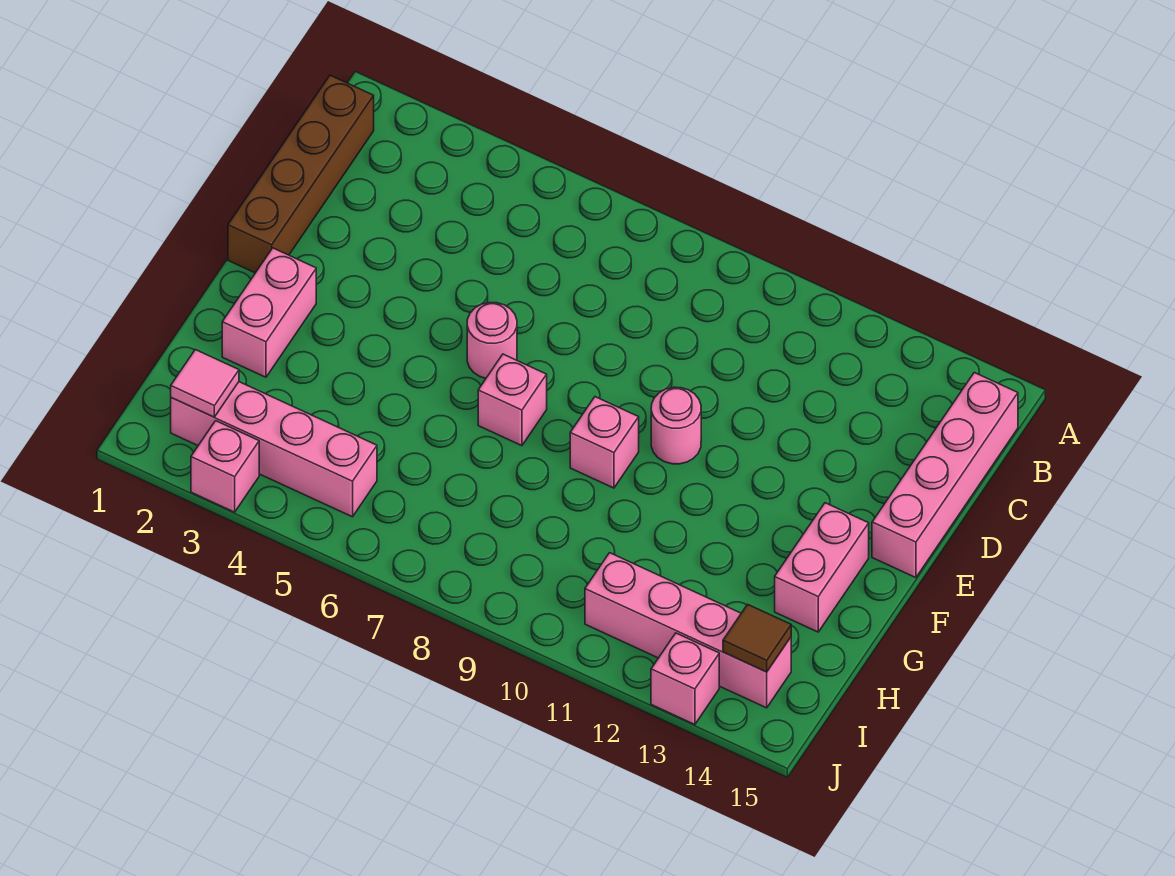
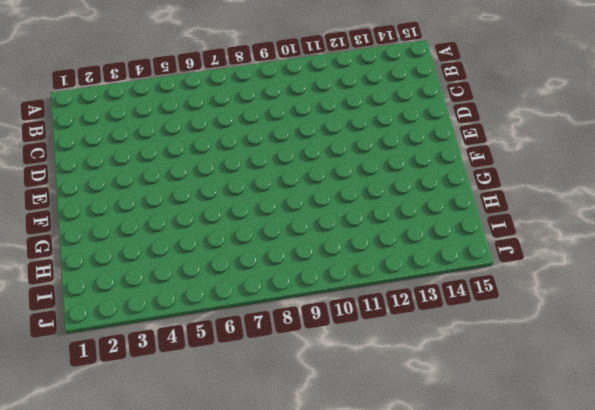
none -> brown brick B1:E1 level 1
none -> pink brick B15:E15 level 1
none -> pink round brick E6 level 1

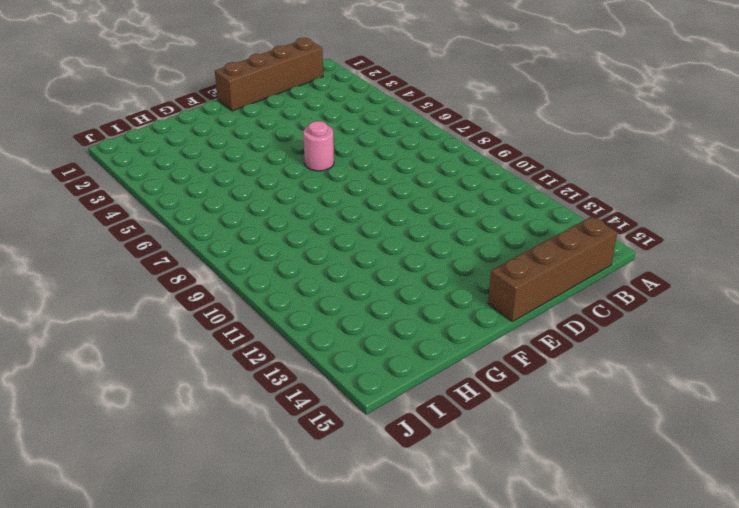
brown brick B15:E15 level 1 -> pink brick B15:E15 level 1
none -> pink round brick E10 level 1
none -> pink brick F2:G2 level 1
none -> pink brick F7 level 1

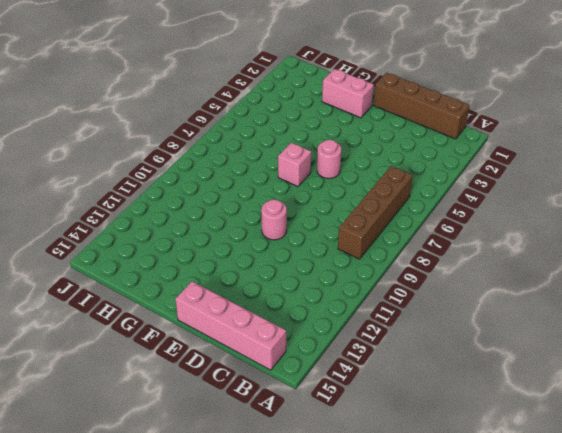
brown brick B6:B9 level 1 -> none
none -> pink brick F9 level 1
none -> pink brick F14:G14 level 1
none -> pink brick I2:I5 level 1

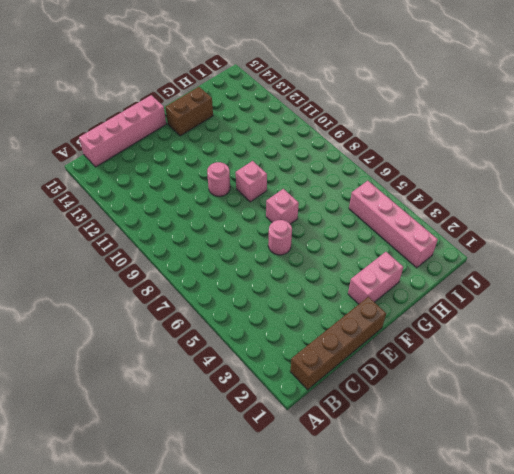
brown brick F14:G14 level 1 -> pink brick F14:G14 level 1
none -> pink brick I11:I14 level 1
none -> pink brick J3 level 1
none -> pink brick J13 level 1

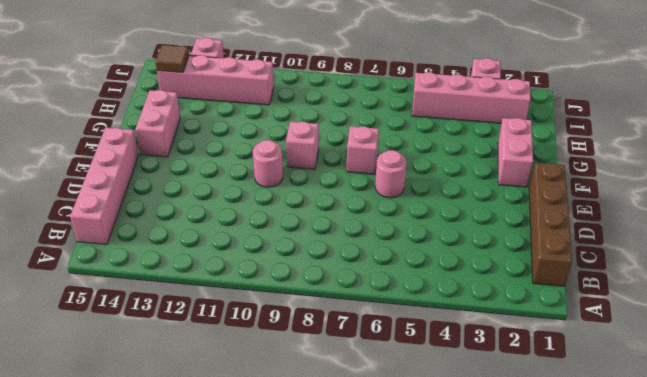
none -> pink tile I2 level 2

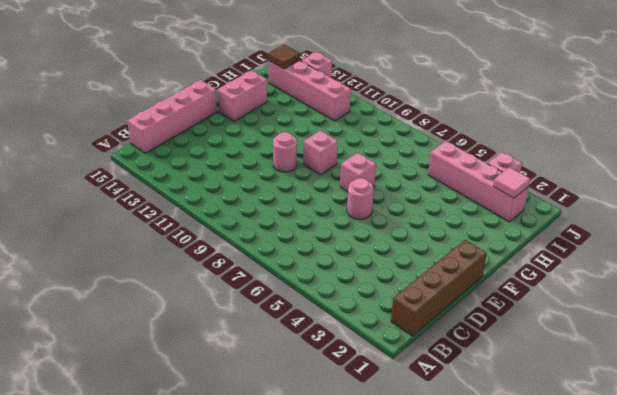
none -> pink brick F2:G2 level 1

